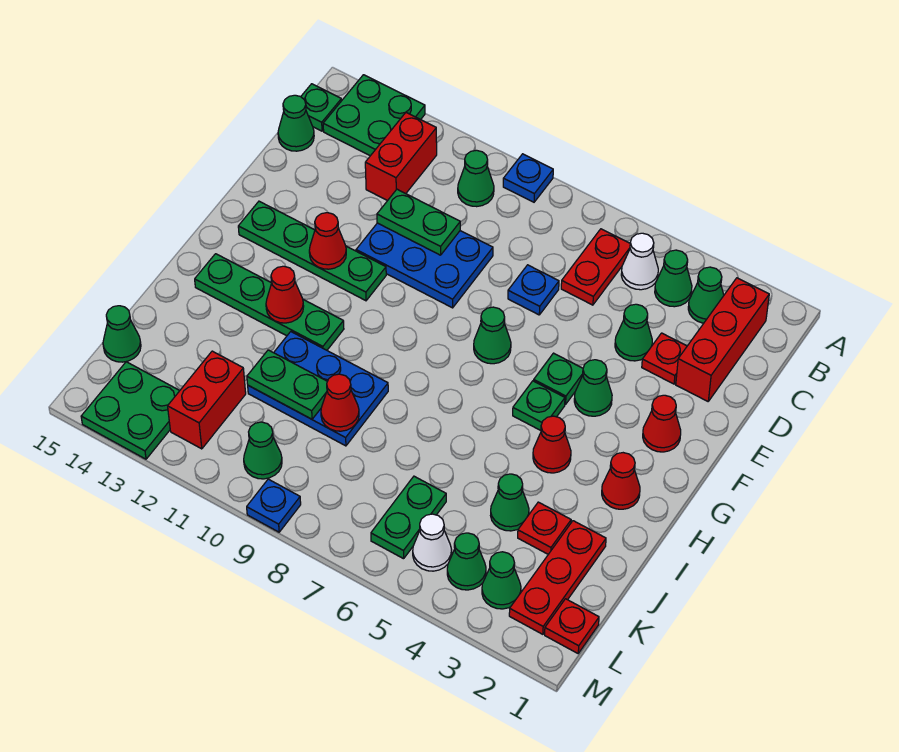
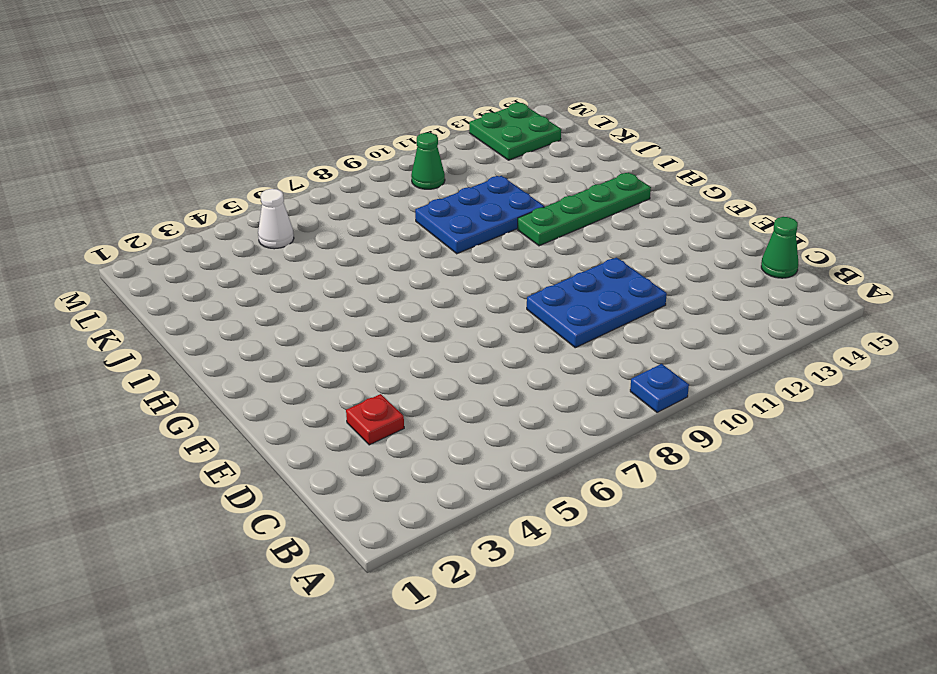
none -> green plate A13:B14 level 1
none -> red brick B2:D2 level 1
none -> green cone B3 level 1
none -> green cone B4 level 1

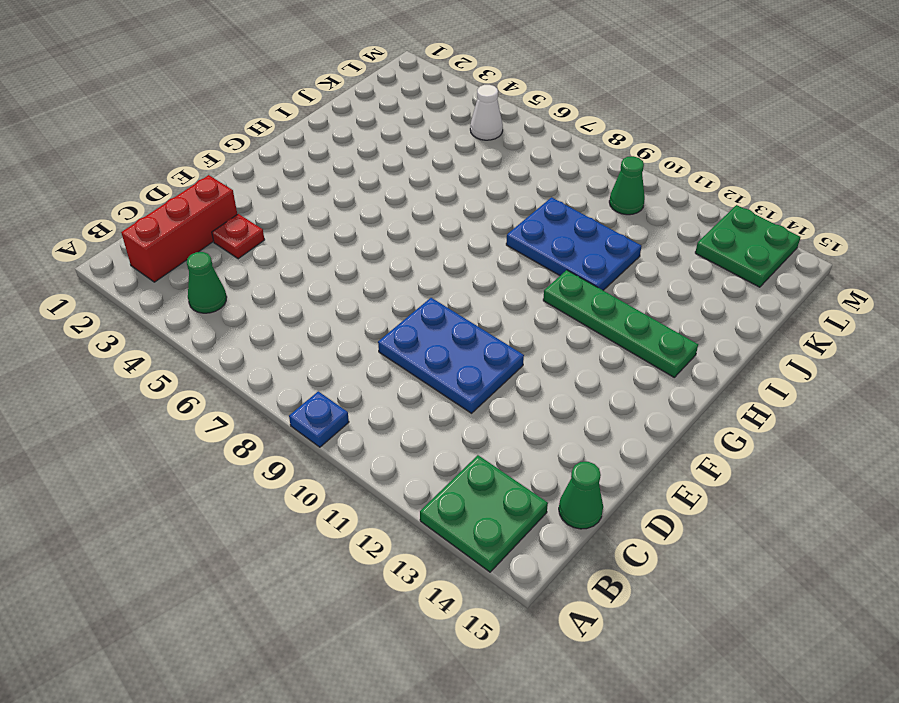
none -> green cone B3 level 1
none -> white cone B5 level 1
none -> red plate B6:C6 level 1
none -> green cone B10 level 1

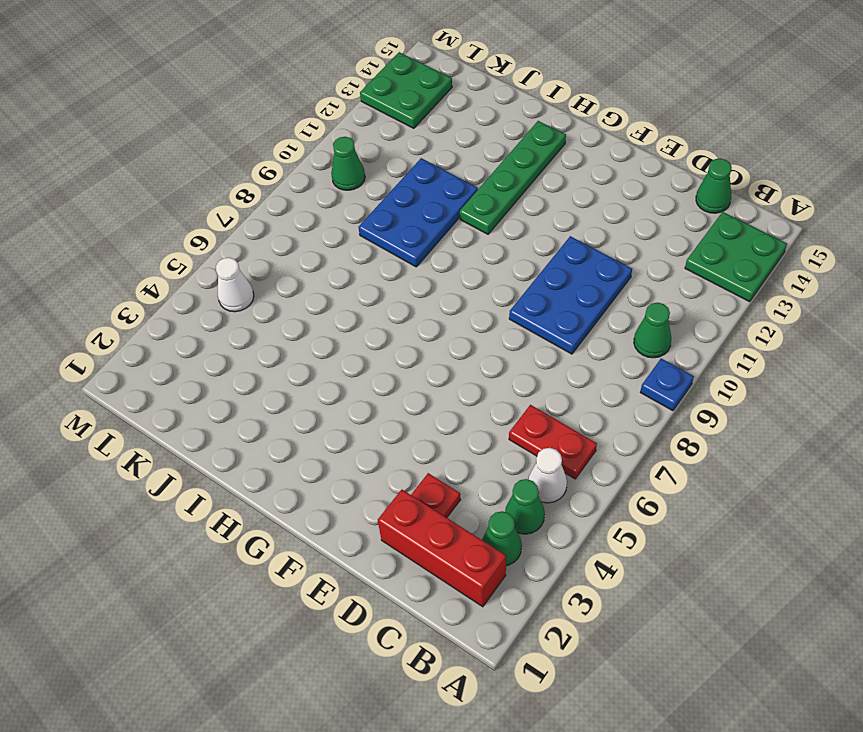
none -> red brick B12:C12 level 1
none -> green plate B15 level 1
none -> green cone D4 level 1
none -> blue plate D7 level 1

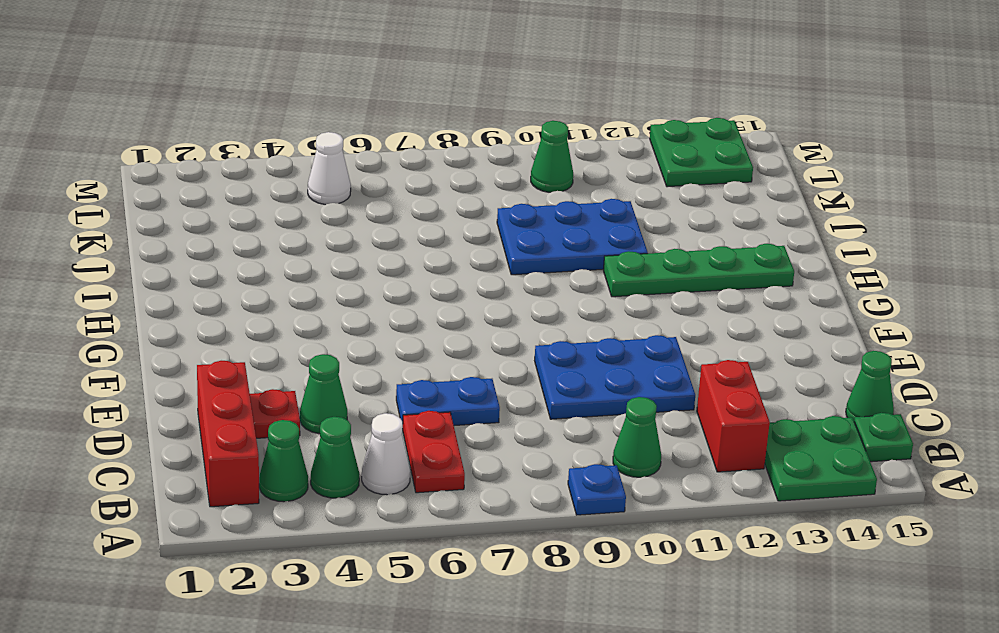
blue plate D6:D7 level 1 -> blue plate D7 level 1
none -> red cone F2 level 1
none -> green cone F4 level 1
none -> green plate F5 level 1
none -> green cone F7 level 1

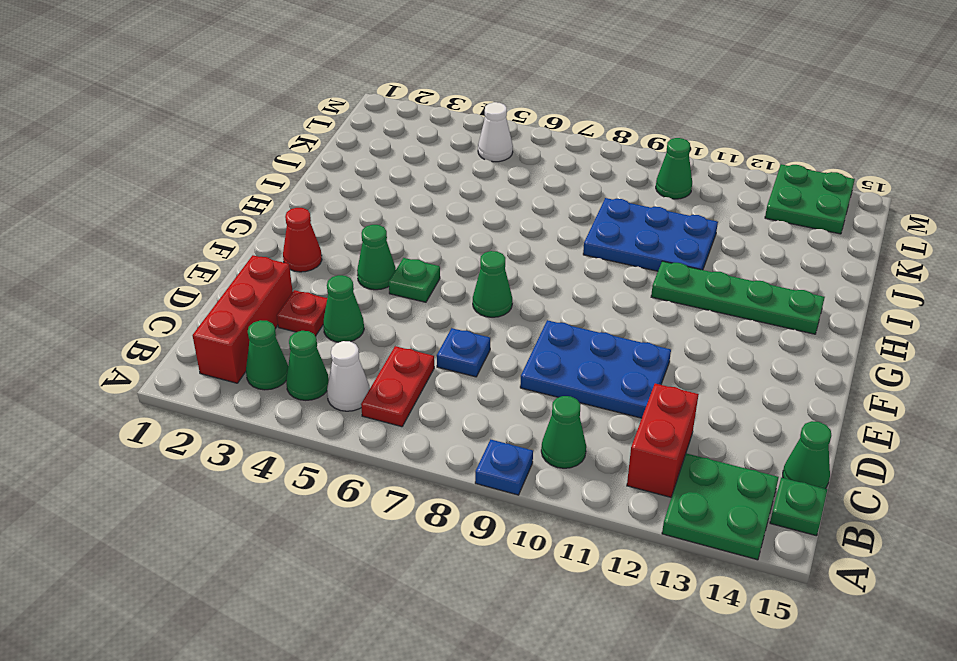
none -> green plate F11:F14 level 1
none -> green plate G5 level 1
none -> red cone H2 level 1
none -> red cone H4 level 1

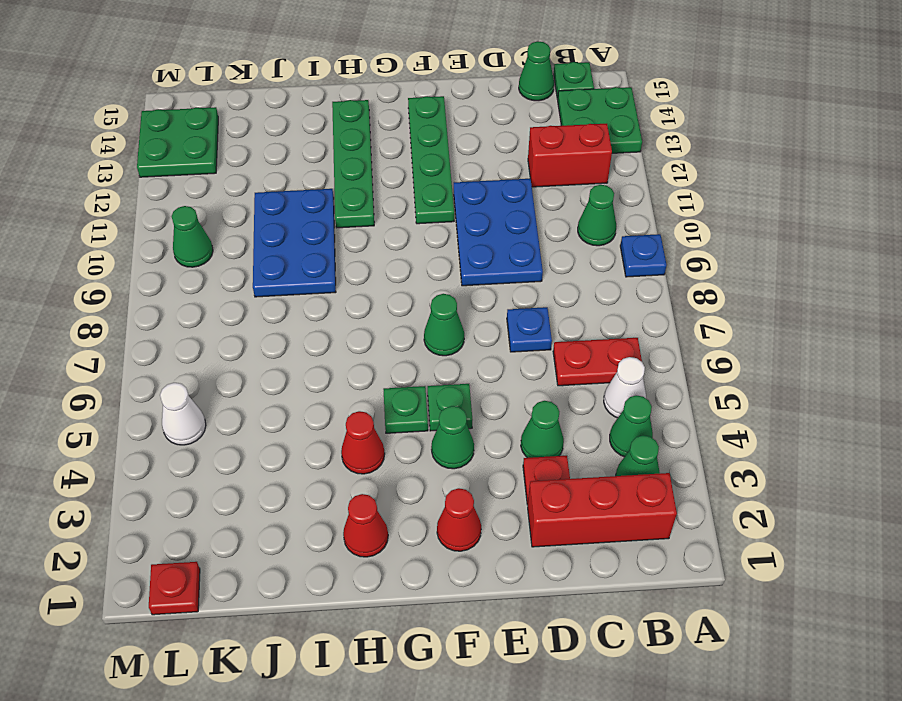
none -> red plate J2:L2 level 1
none -> red plate J3 level 1
none -> green cone J4 level 1
none -> green plate K6:L6 level 1

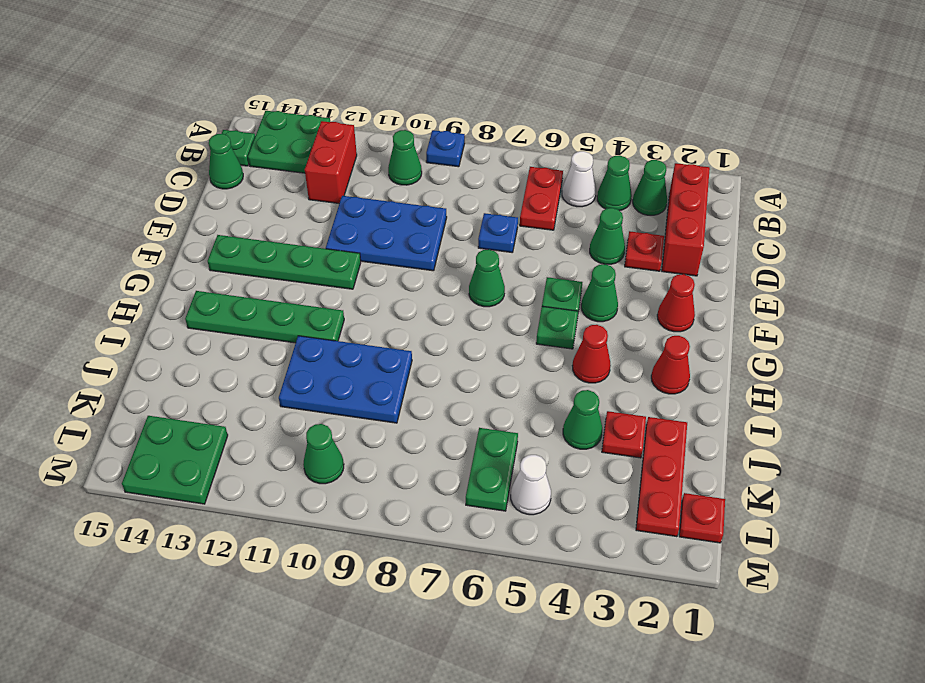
none -> red brick K12:L12 level 1
none -> green cone K15 level 1
none -> green cone L3 level 1
none -> green cone L4 level 1

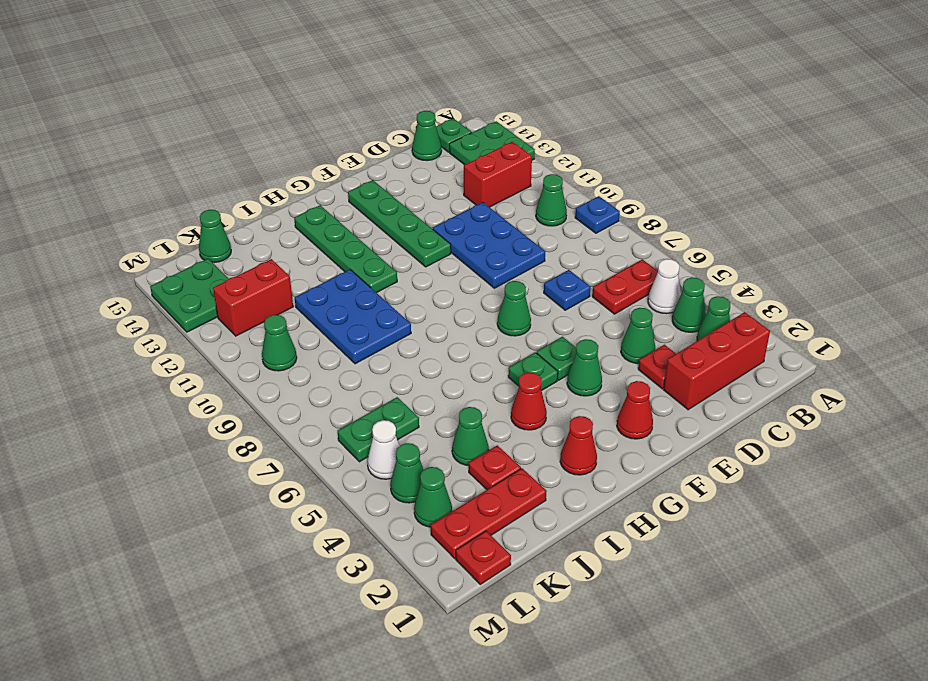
none -> blue plate M9 level 1
none -> green plate D10:D11 level 2
none -> red cone F12 level 2
none -> red cone H12 level 2

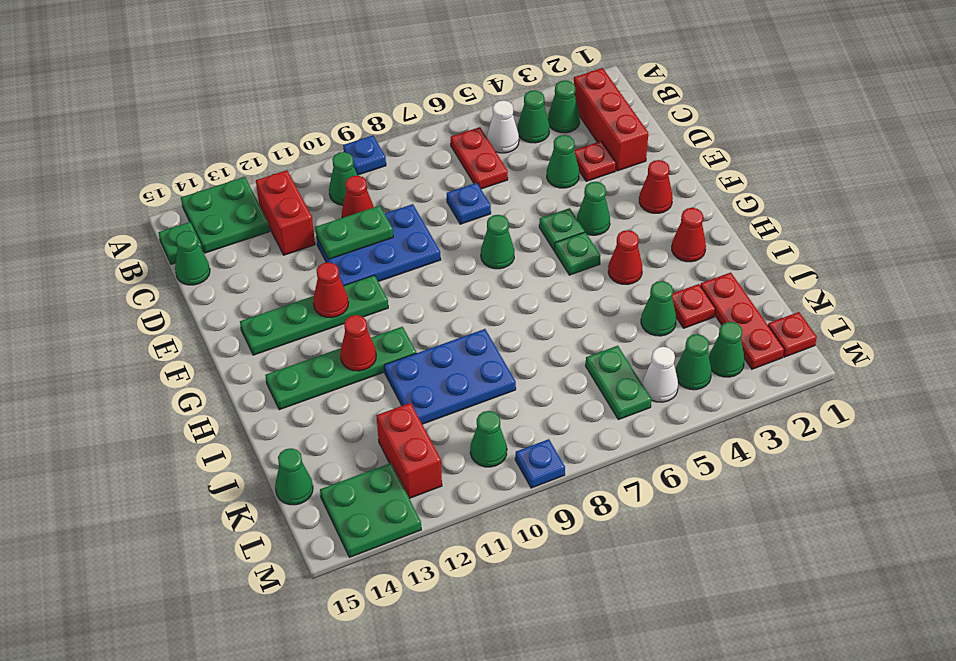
red cone C10 level 1 -> red cone J9 level 2
none -> green plate J10:J11 level 2

